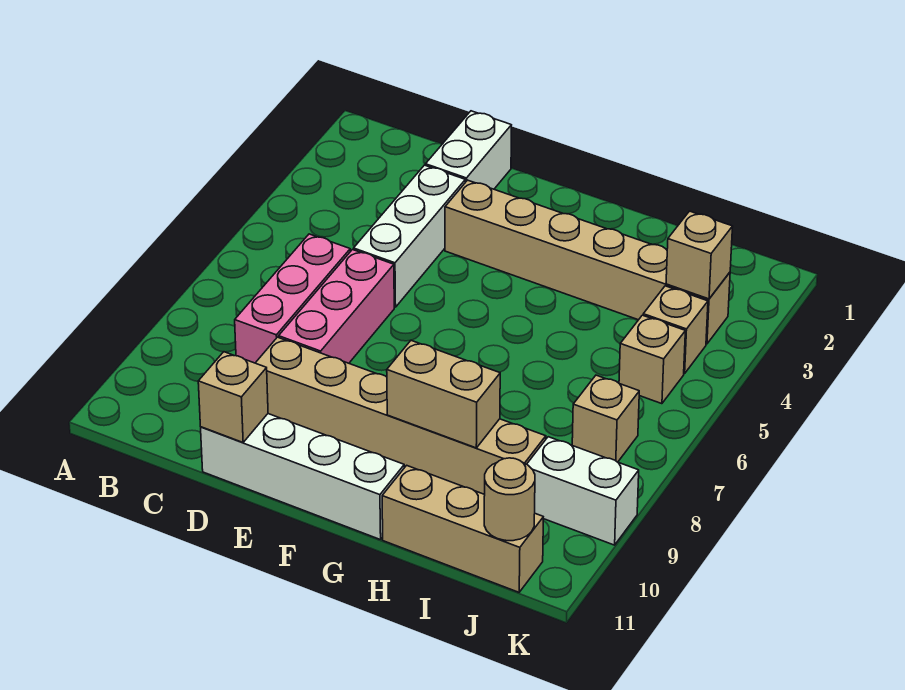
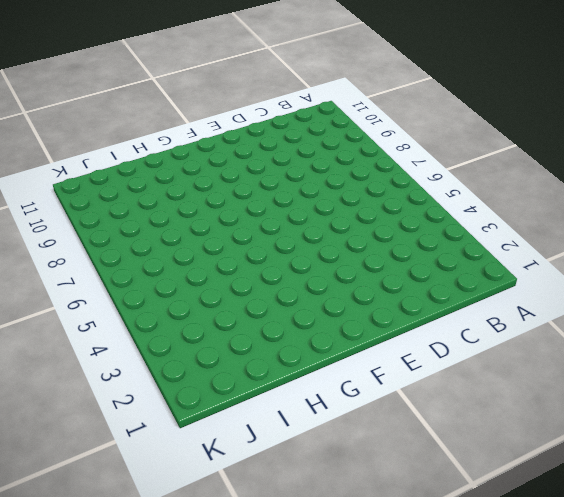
none -> pink brick C6:C8 level 1
none -> white brick D1:D2 level 1
none -> white brick D3:D5 level 1

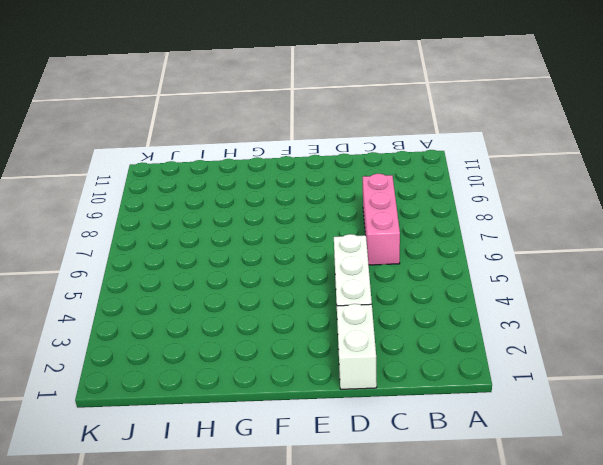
none -> pink brick D6:D8 level 1
none -> tan brick D9:I9 level 1
none -> white brick D11:G11 level 1

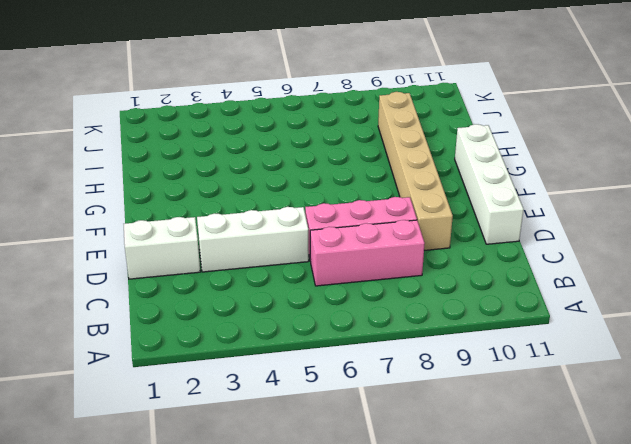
none -> tan brick E3:J3 level 1
none -> tan brick H11:J11 level 1
none -> tan brick J4 level 1

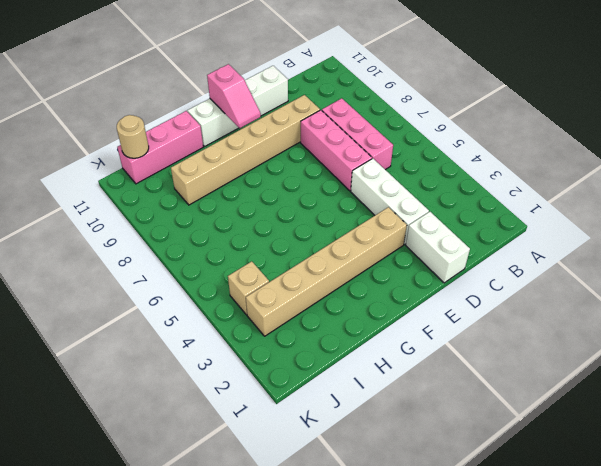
pink slope F10:F11 level 2 top 11 -> none
pink brick H11:J11 level 1 -> tan brick H11:J11 level 1
none -> tan brick J5 level 1
none -> tan brick J7 level 1
none -> white brick J9:K9 level 1

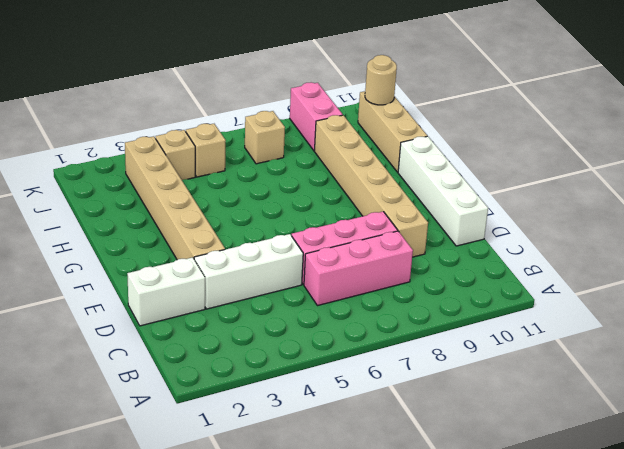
pink brick J9:K9 level 1 -> white brick J9:K9 level 1
none -> tan brick D11 level 2
none -> tan brick G9:H9 level 2
none -> tan brick J3 level 2

